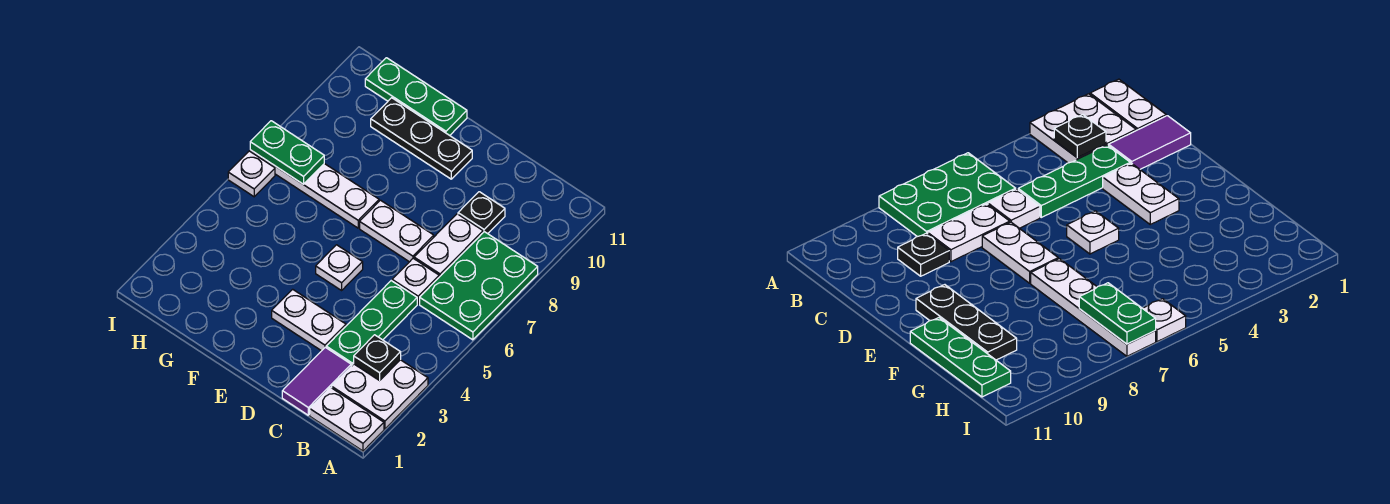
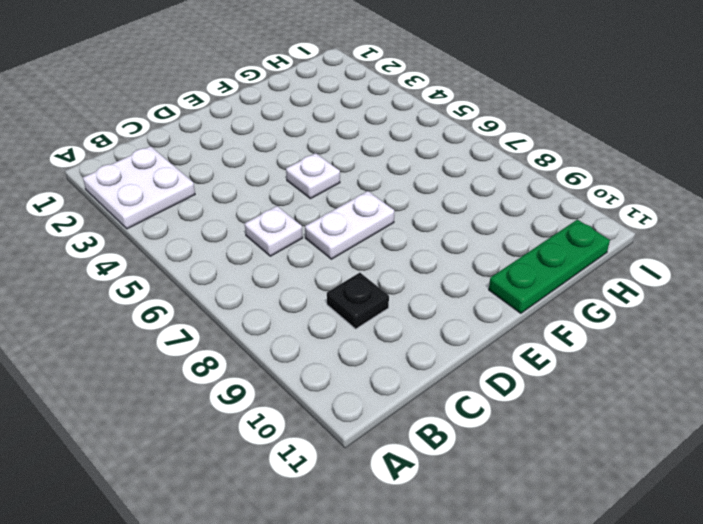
none -> white plate A1:B1 level 1
none -> green plate A6:B8 level 1
none -> purple tile C1:C2 level 1

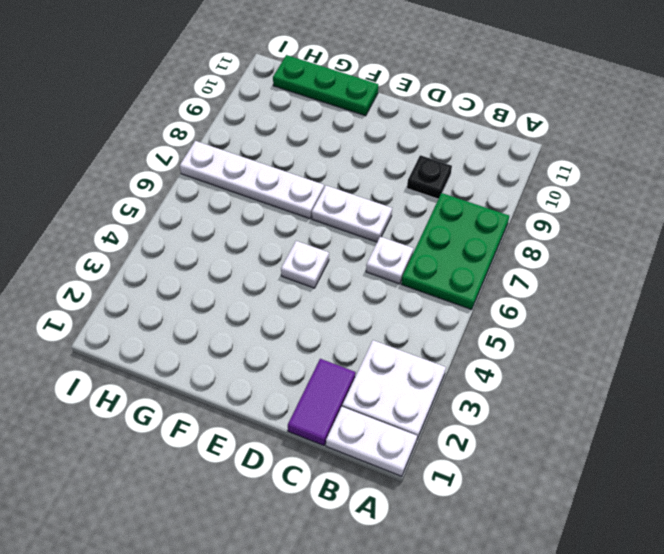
none -> green plate C3:C5 level 1
none -> white plate C7:C8 level 1
none -> white plate D3:E3 level 1

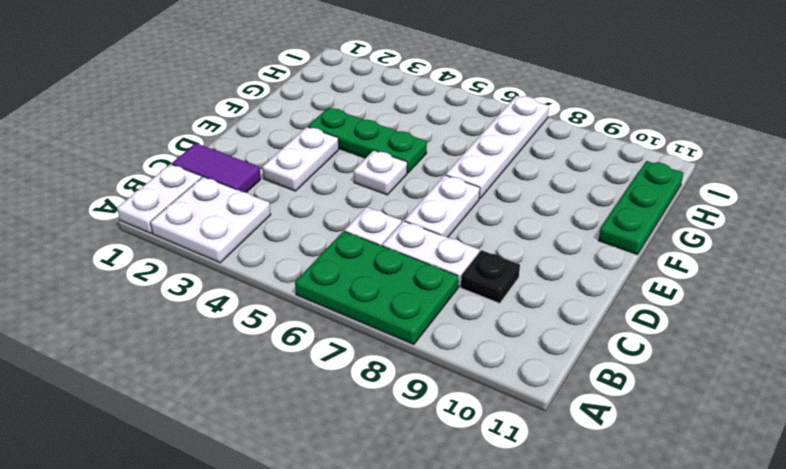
green plate F3:F5 level 1 -> green plate C3:C5 level 1
none -> black plate E10:G10 level 1
none -> white plate I6 level 1
none -> black plate B3 level 2

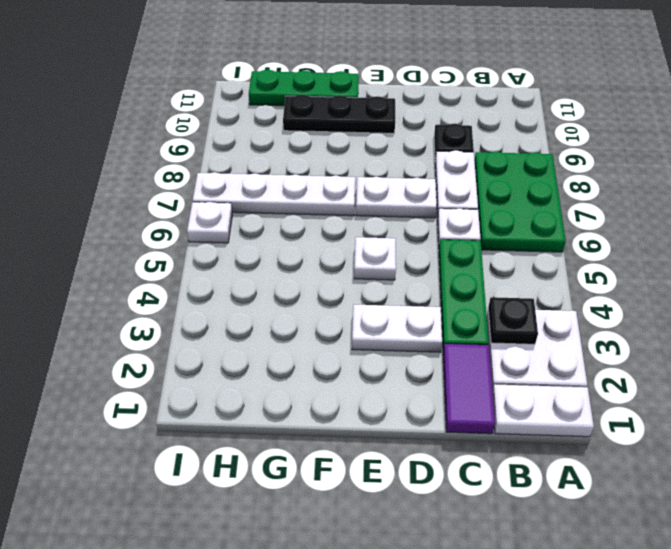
none -> green plate H7:I7 level 2

